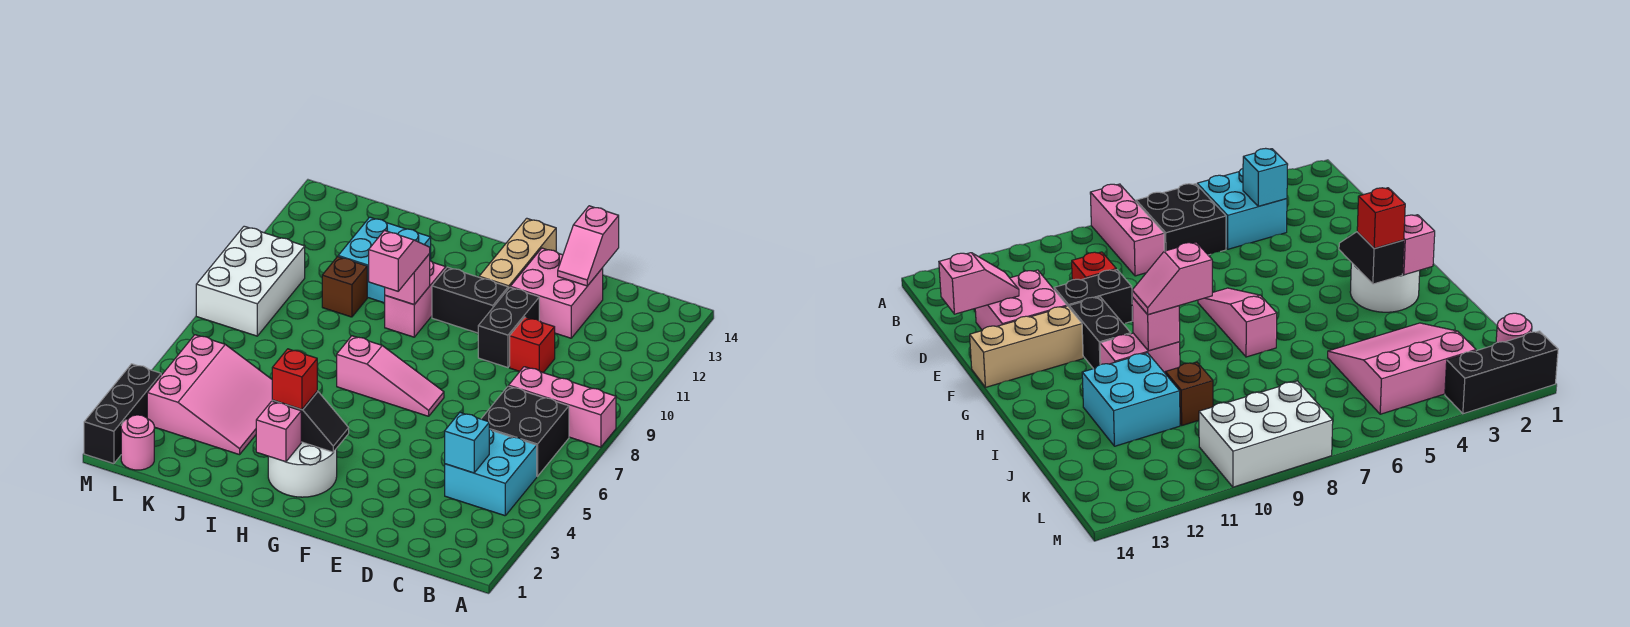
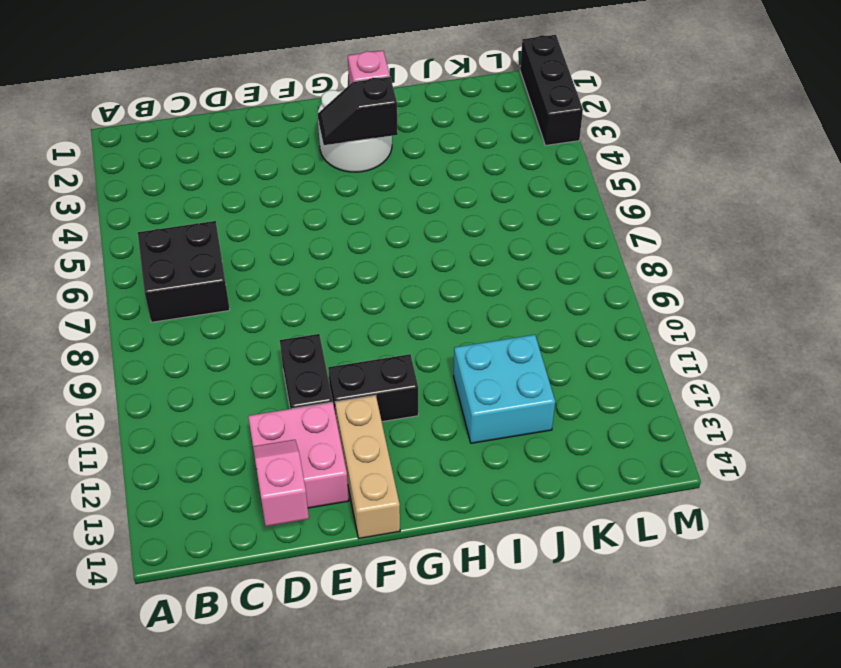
none -> pink brick A8:C8 level 1
none -> cyan brick B4:C5 level 1
none -> red brick D10 level 1

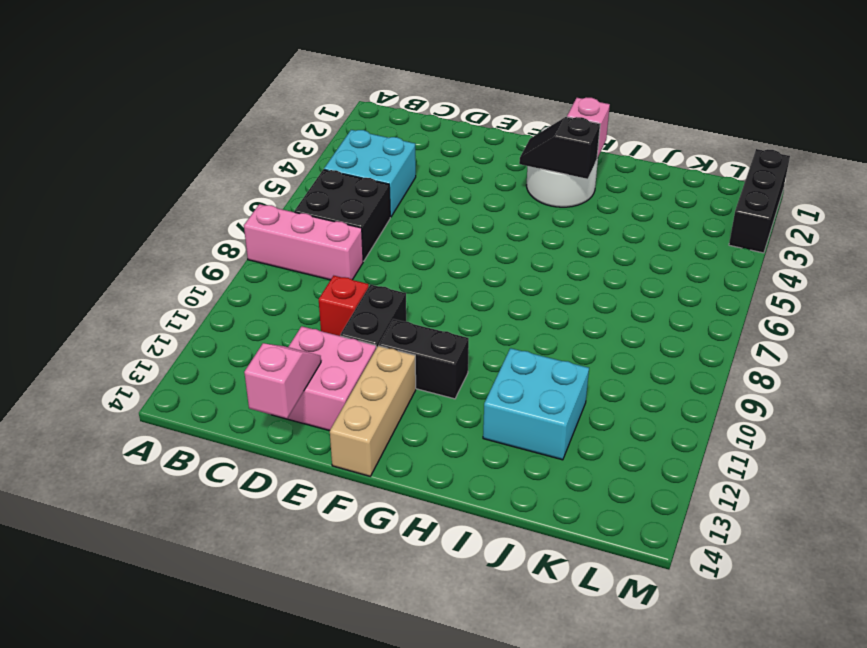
none -> pink slope F7:H7 level 1 top H
none -> pink brick H10:H11 level 1
none -> pink slope J3:L5 level 1 top L

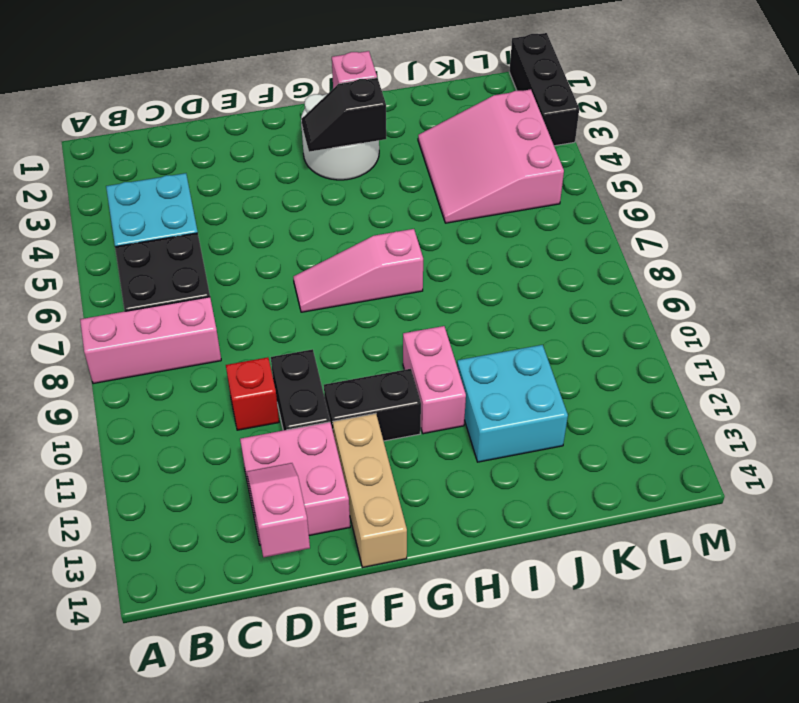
none -> brown brick J10 level 1
none -> pink round brick L1 level 1
none -> white brick L8:M10 level 1

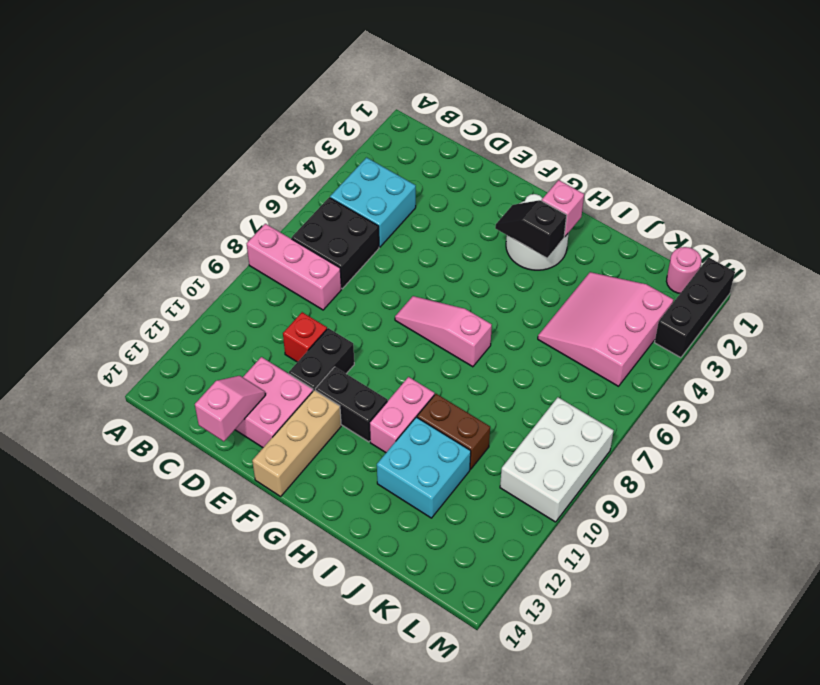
brown brick I10:J10 level 1 -> brown brick J10 level 1
none -> cyan brick C4 level 2
none -> pink brick H10 level 2
none -> red brick H3 level 3

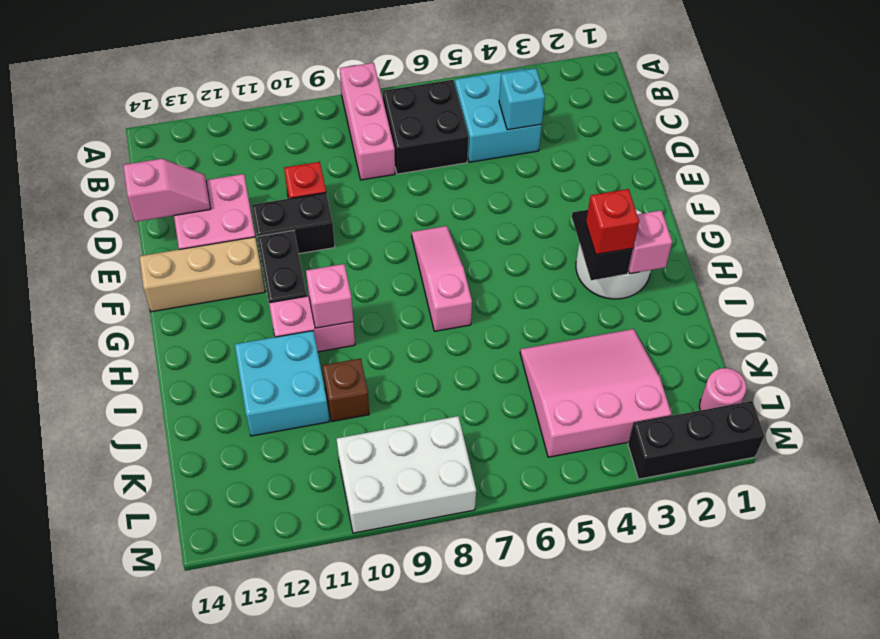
none -> pink slope H9:H10 level 3 top 9

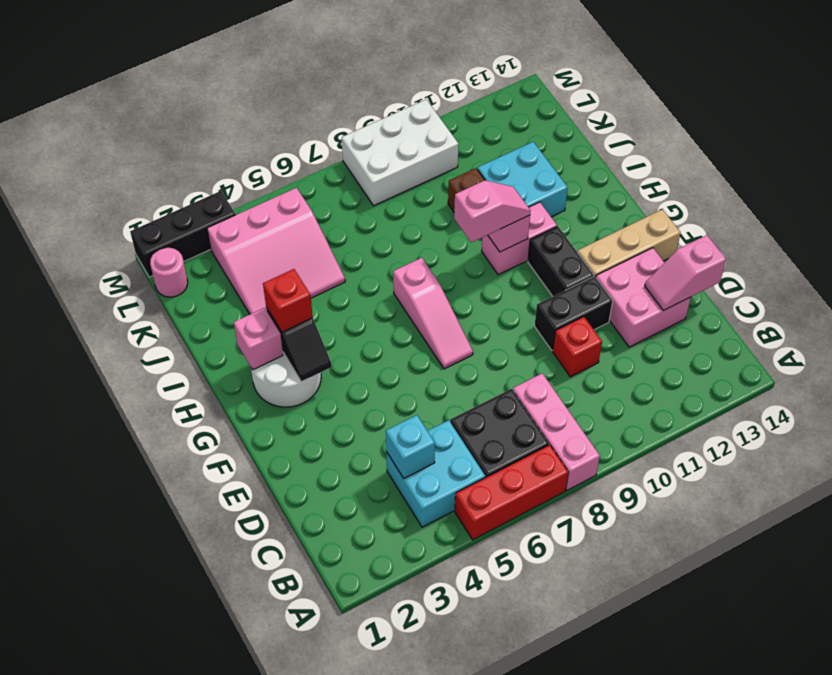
red brick A5:A7 level 1 -> none

